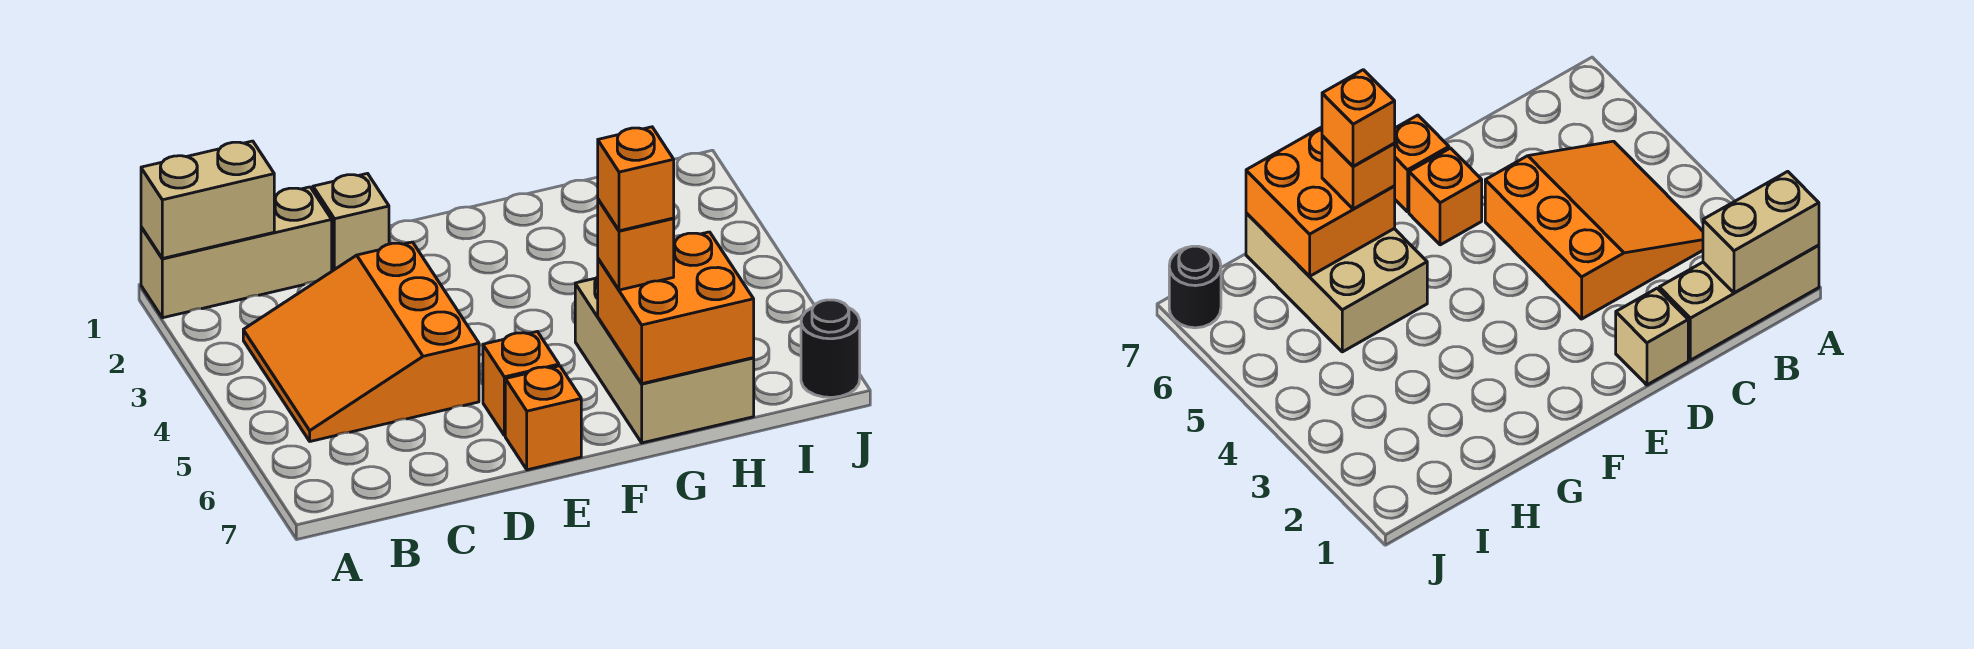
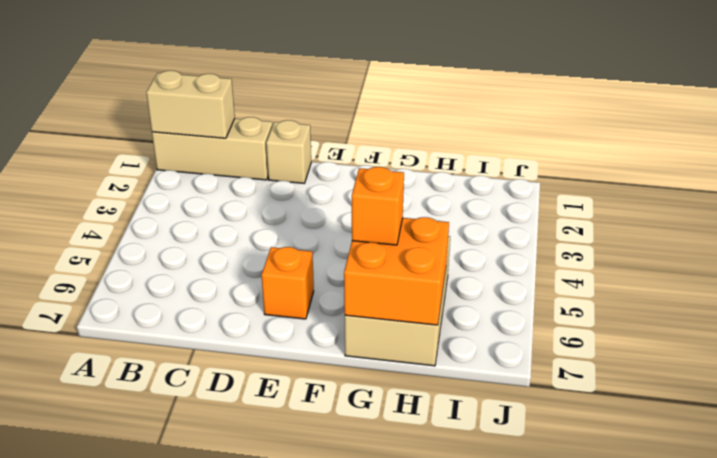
none -> orange slope B3:D5 level 1 top D
none -> orange brick E7 level 1

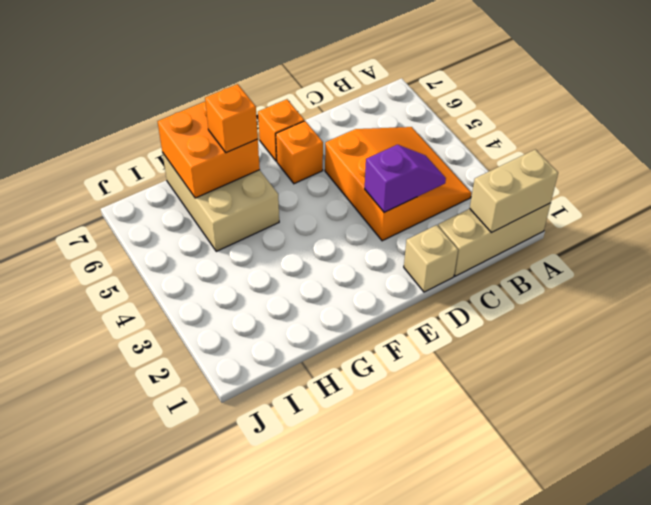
purple slope C3:D3 level 2 top D -> none
none -> black round brick J7 level 1
none -> orange brick G6 level 4

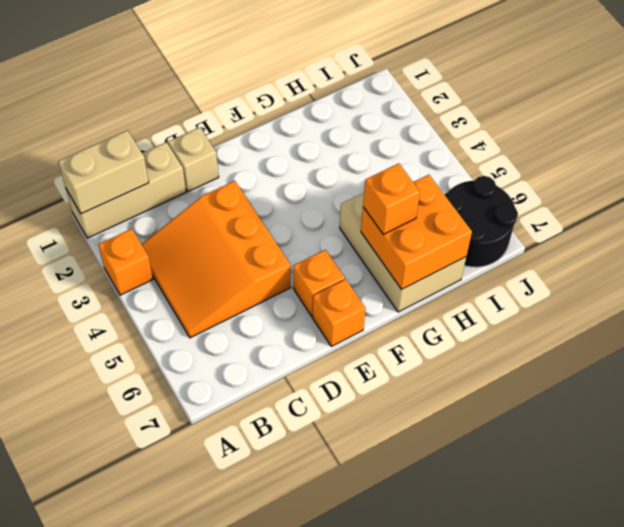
orange brick A3 level 1 -> orange brick G6 level 4
black round brick I6:J7 level 1 -> black round brick J7 level 1

